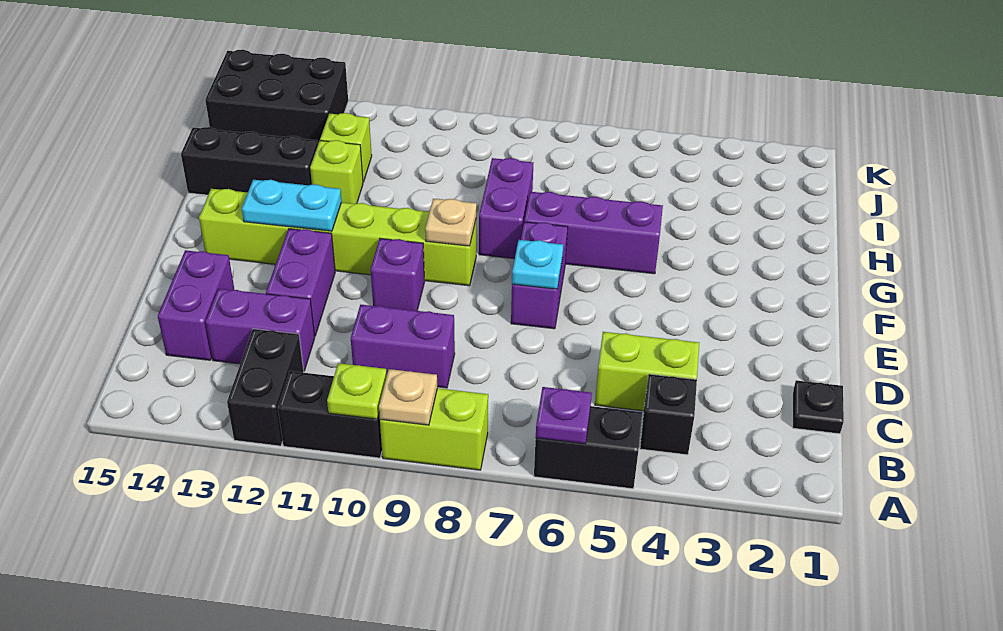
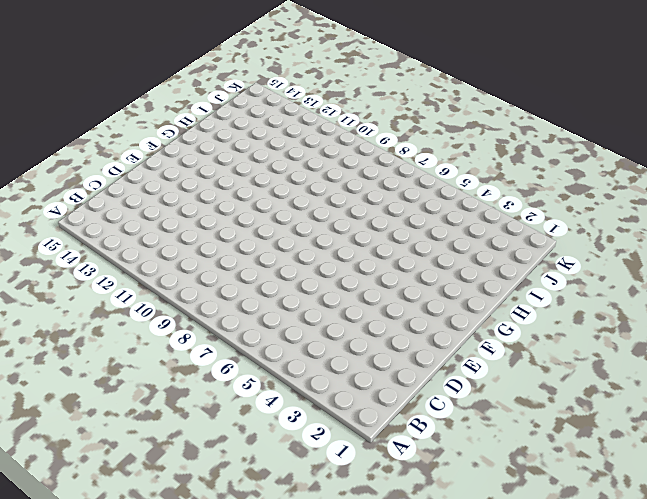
none -> black brick A5:A6 level 1
none -> lime brick A8:A9 level 1
none -> black brick A10:A11 level 1

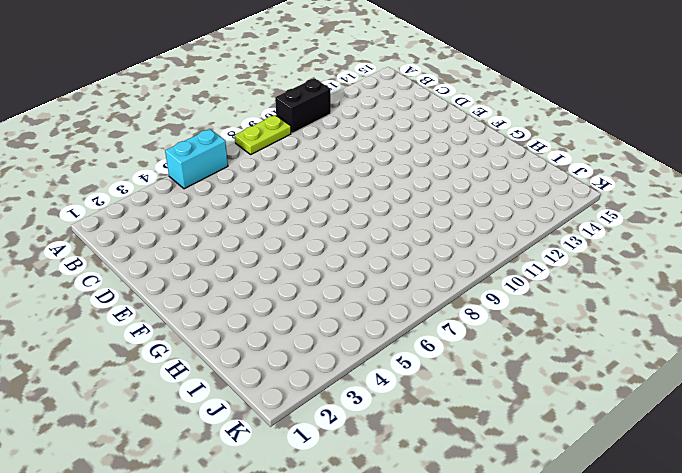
cyan brick A5:A6 level 1 -> black brick A5:A6 level 1
lime plate A8:A9 level 1 -> lime brick A8:A9 level 1
none -> black brick A12:B12 level 1
none -> black brick B4 level 1
none -> black plate C1 level 1

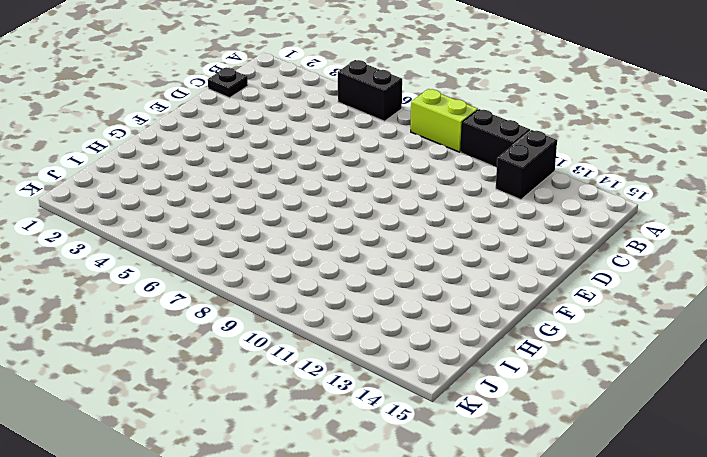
none -> black brick B4 level 1
none -> lime brick C4:C5 level 1
none -> purple brick C9:C10 level 1

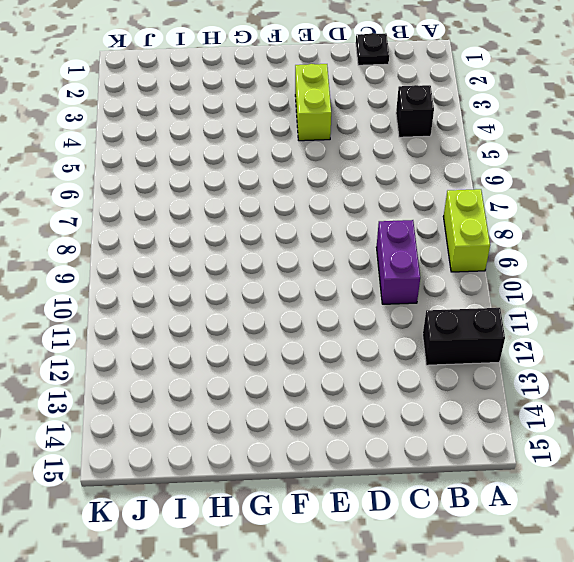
lime brick E3:E4 level 1 -> lime brick C4:C5 level 1
none -> black brick A5:A6 level 1
none -> black brick A10:A11 level 1
none -> purple brick C12:C13 level 1

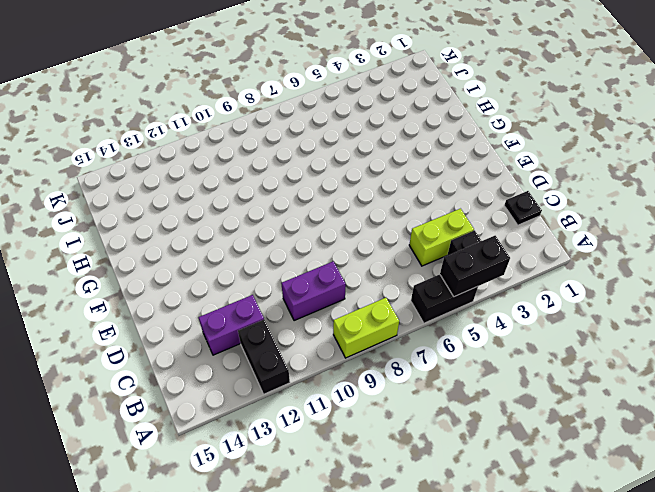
black brick A4:A5 level 2 -> black brick A10:A11 level 1
none -> purple brick C14:D14 level 1
none -> purple brick D12:E12 level 1
none -> purple brick E7:F7 level 1

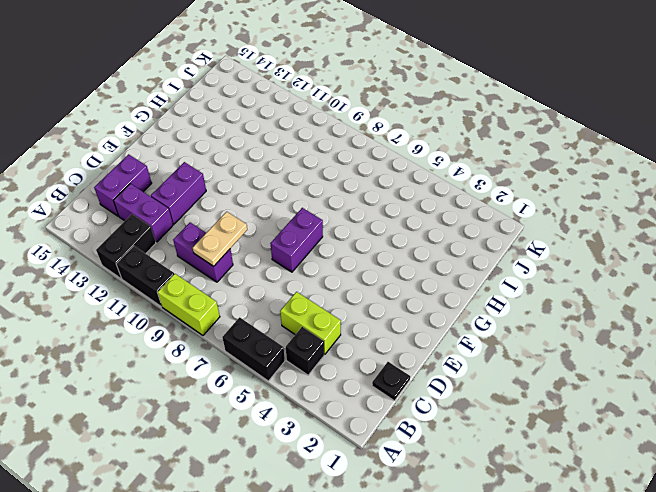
tan plate C9:D9 level 2 -> none
none -> purple brick E10 level 1
none -> lime brick F9:F14 level 1
none -> purple brick G5:G7 level 1

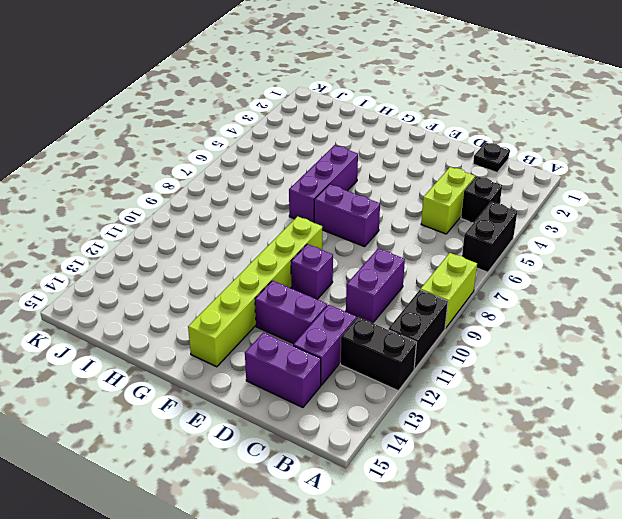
none -> purple brick G8:H8 level 1
none -> lime brick H12 level 1
none -> black brick H13:H15 level 1

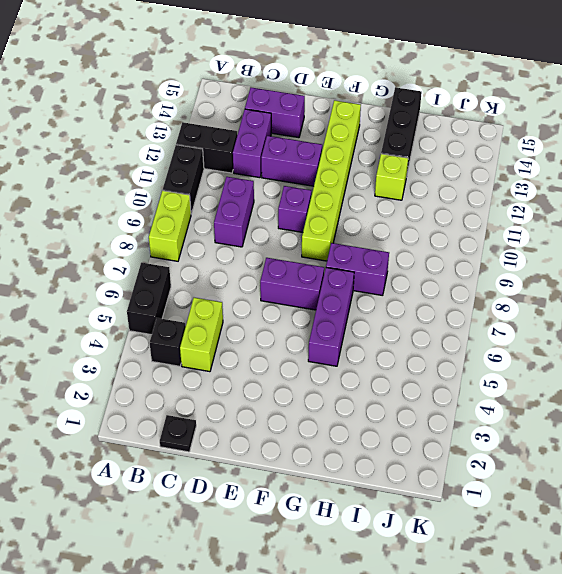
none -> lime brick I12 level 1
none -> black brick J13:K15 level 1
none -> purple plate A6 level 2

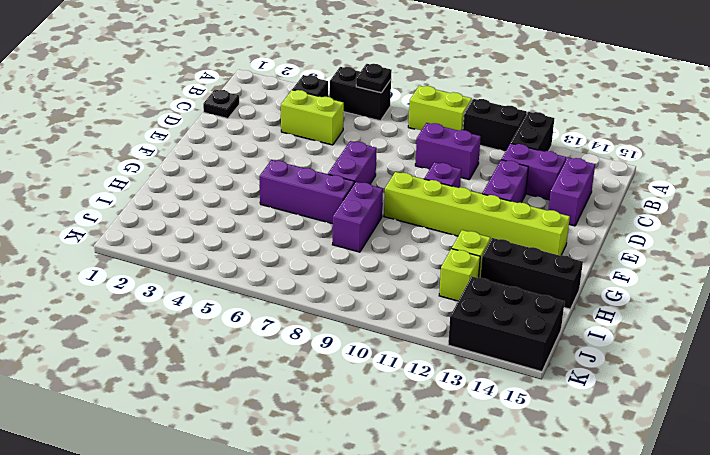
black plate A6 level 2 -> purple plate A6 level 2
none -> tan plate A9 level 2
none -> lime plate A10 level 2
none -> cyan plate E7 level 2

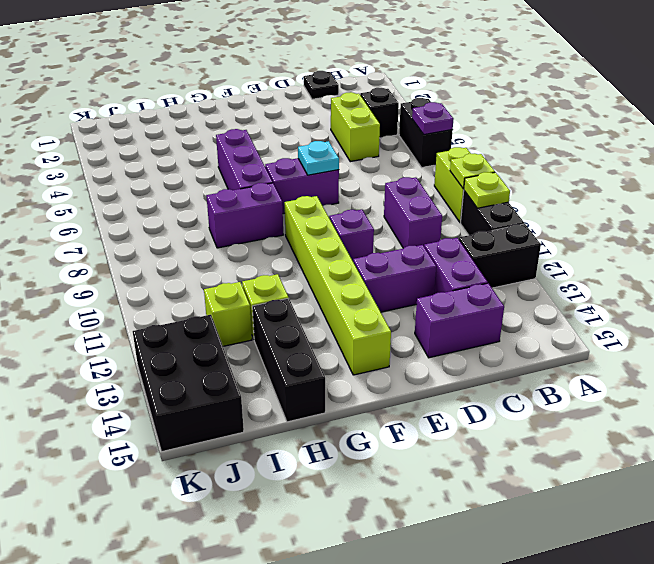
lime plate A9 level 2 -> tan plate A9 level 2
none -> tan plate F9 level 2
none -> cyan plate F12:F13 level 2

